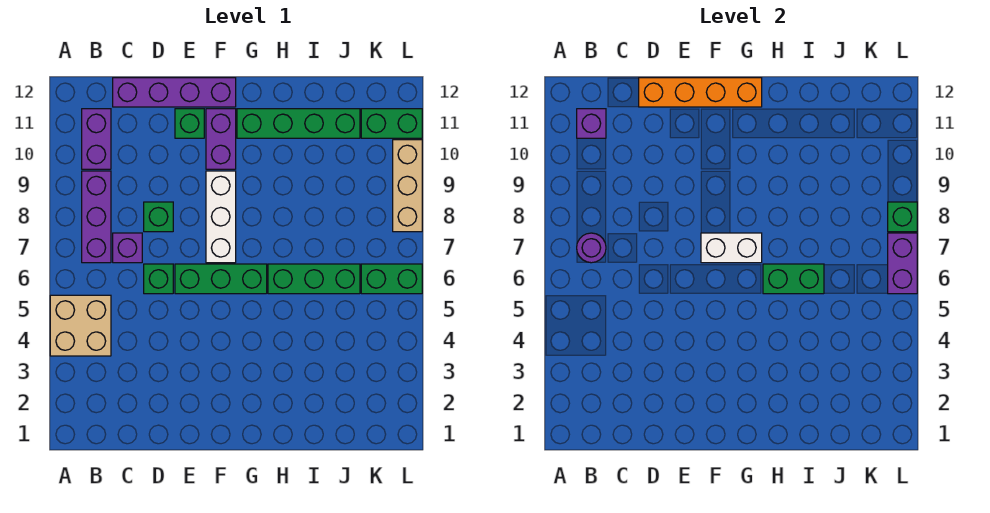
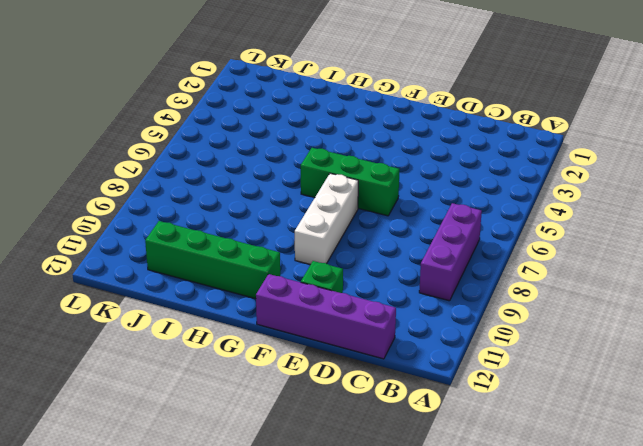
none -> tan brick A4:B5 level 1
none -> purple brick B10:B11 level 1
none -> purple brick C7 level 1

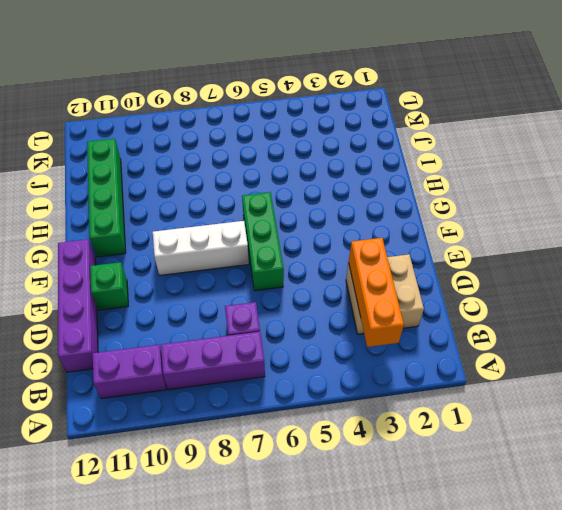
orange brick B3:D3 level 2 -> none
tan brick C2:D3 level 1 -> tan brick A4:B5 level 1
none -> green brick D6 level 1
none -> green brick D8 level 1
none -> purple brick F10:F11 level 1

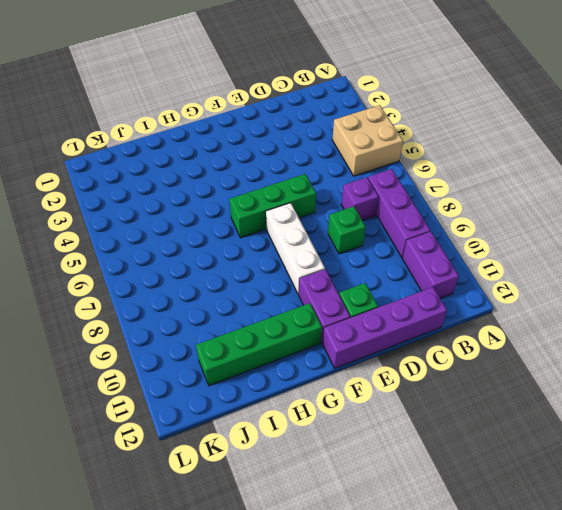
none -> green brick D6 level 1
none -> green brick H6:J6 level 1
none -> green brick K6:L6 level 1

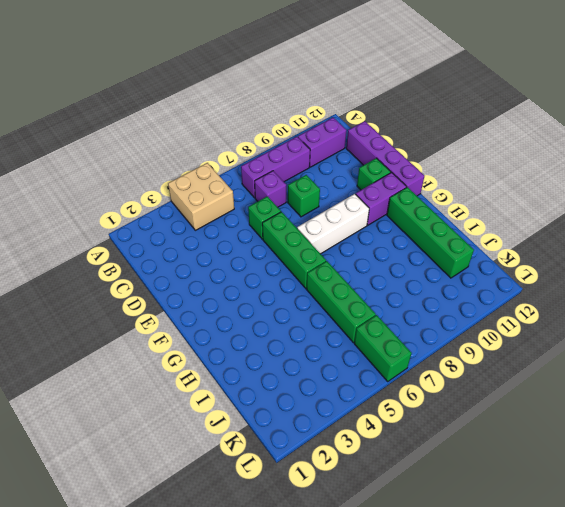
none -> green brick K11:L11 level 1
none -> tan brick L8:L10 level 1
none -> purple round brick B7 level 2

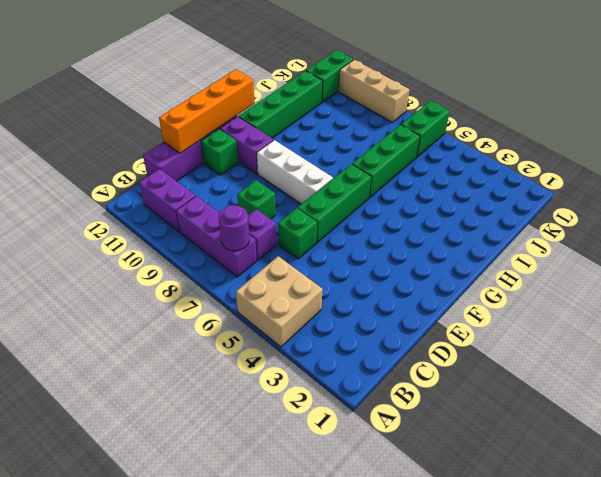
none -> purple brick B11 level 2
none -> white brick F7:G7 level 2
none -> green brick H6:I6 level 2

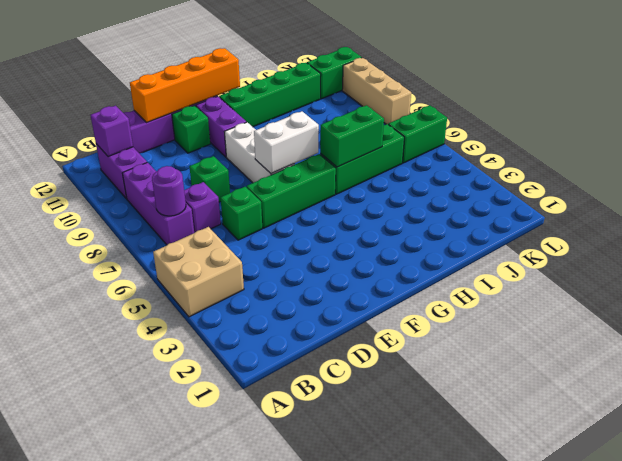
none -> purple brick L6:L7 level 2
none -> green brick L8 level 2

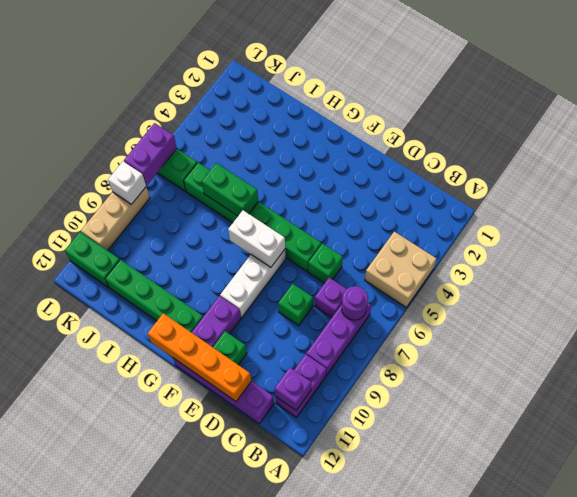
white brick L8 level 2 -> green brick L8 level 2

